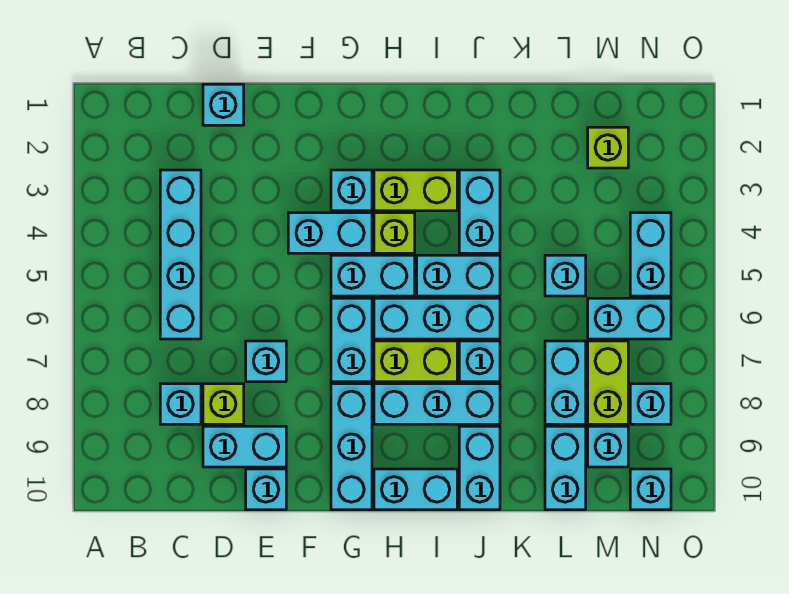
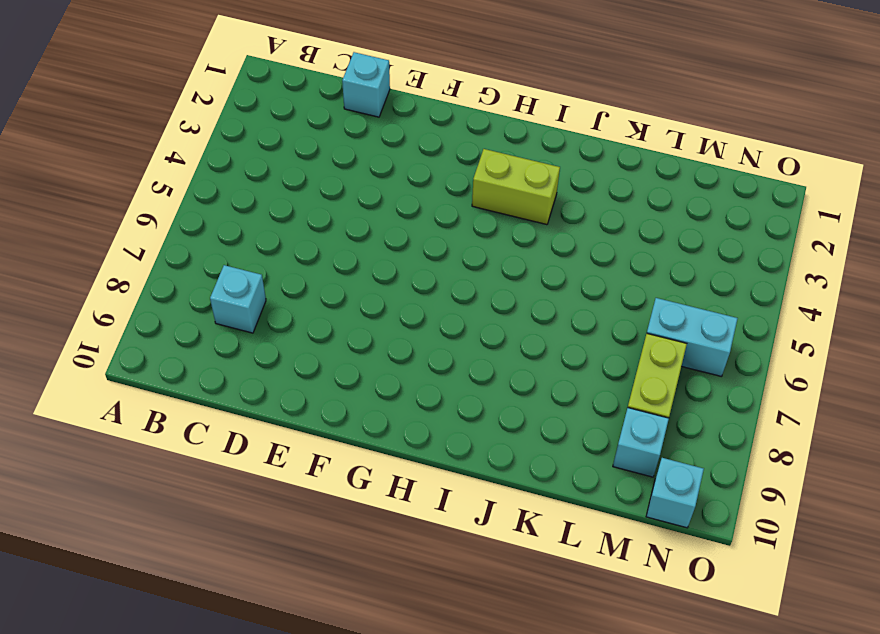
none -> cyan brick C3:C6 level 1
none -> lime brick D8 level 1
none -> cyan brick D9:E9 level 1
none -> cyan brick E7 level 1

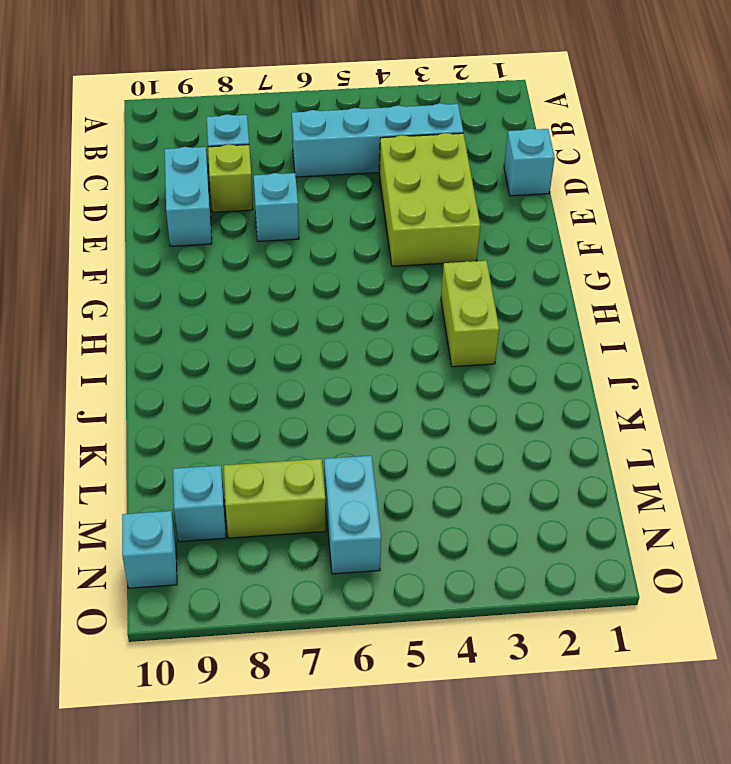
lime brick D3:F4 level 1 -> cyan brick F4:G4 level 1
none -> cyan brick E10 level 1
none -> cyan brick G3 level 1
none -> cyan brick G5:H5 level 1
none -> cyan brick G6:G7 level 1

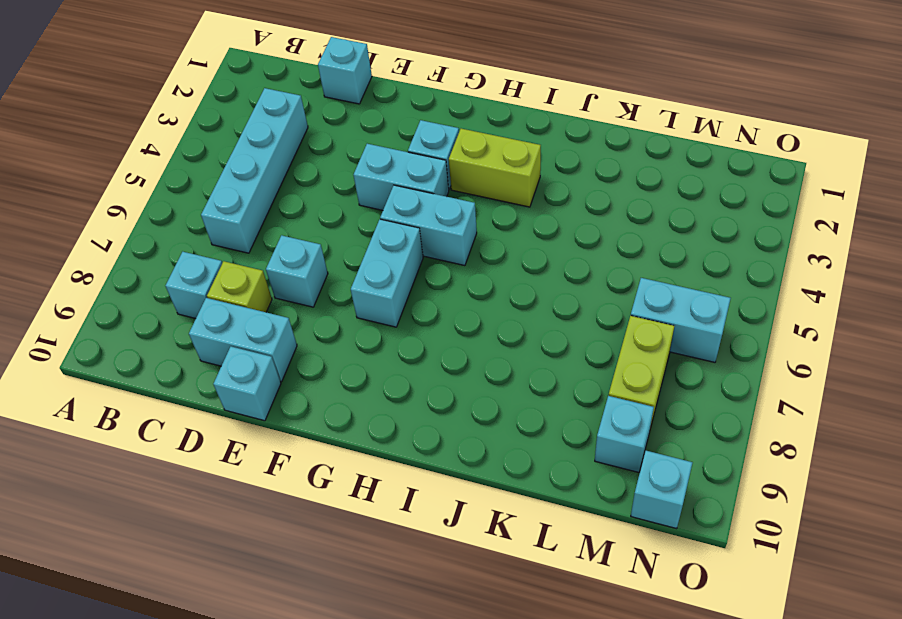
none -> cyan brick G8:G10 level 1
none -> lime brick H4 level 1
none -> cyan brick H6:J6 level 1
none -> lime brick H7:I7 level 1

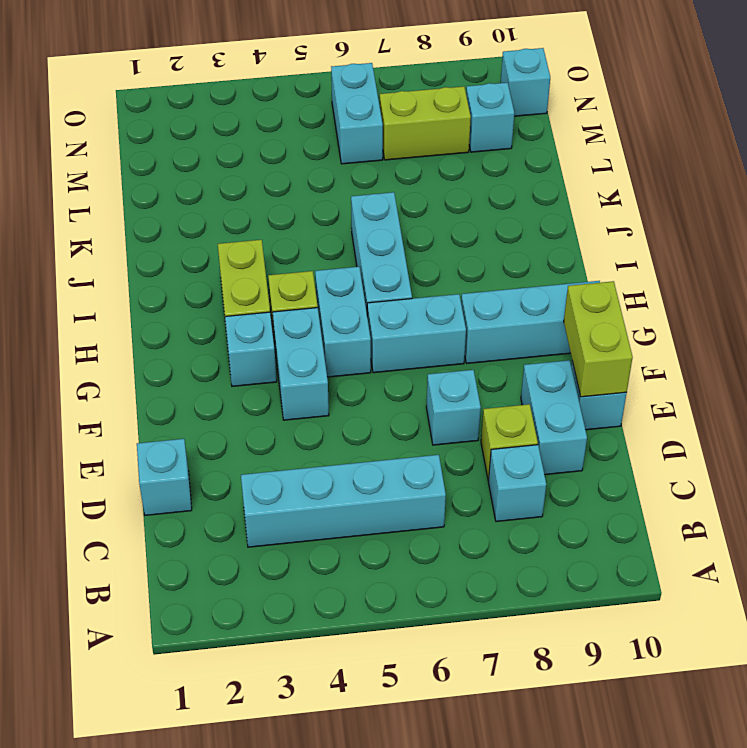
lime brick E10:F10 level 2 -> lime brick H7:I7 level 1
none -> cyan brick H8:J8 level 1
none -> cyan brick H10:I10 level 1
none -> cyan brick I5:J5 level 1
none -> cyan brick J3:J4 level 1

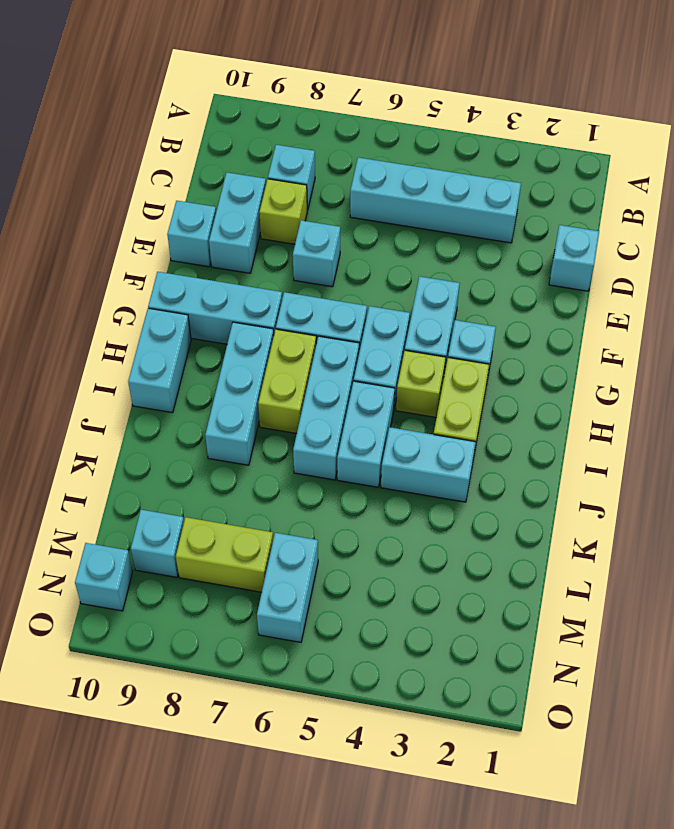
none -> cyan brick J7 level 1
none -> cyan brick J9:J10 level 1
none -> cyan brick L5 level 1
none -> cyan brick L7:L8 level 1

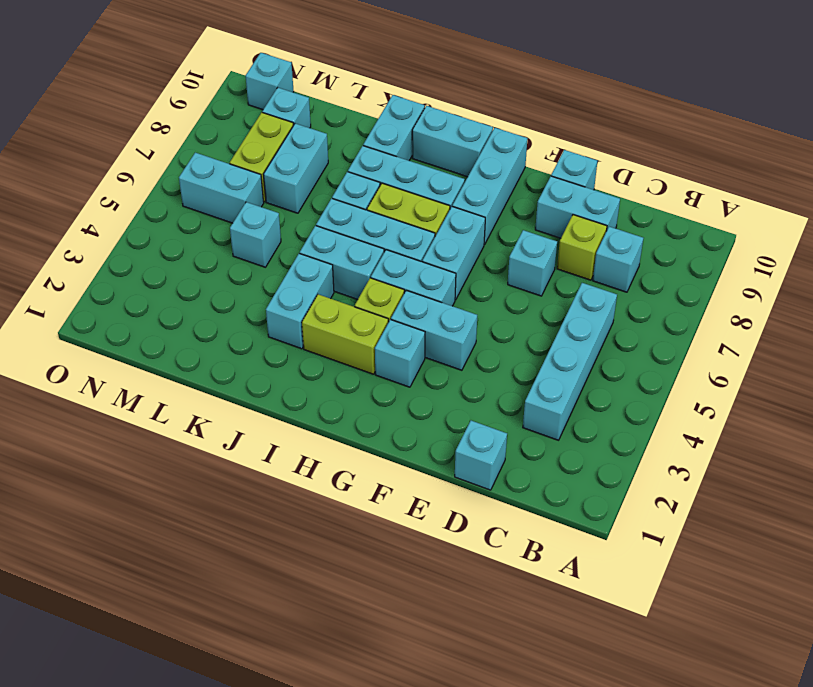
none -> cyan brick L9:L10 level 1
none -> lime brick M2 level 1
none -> cyan brick N4:N5 level 1
none -> cyan brick N8 level 1

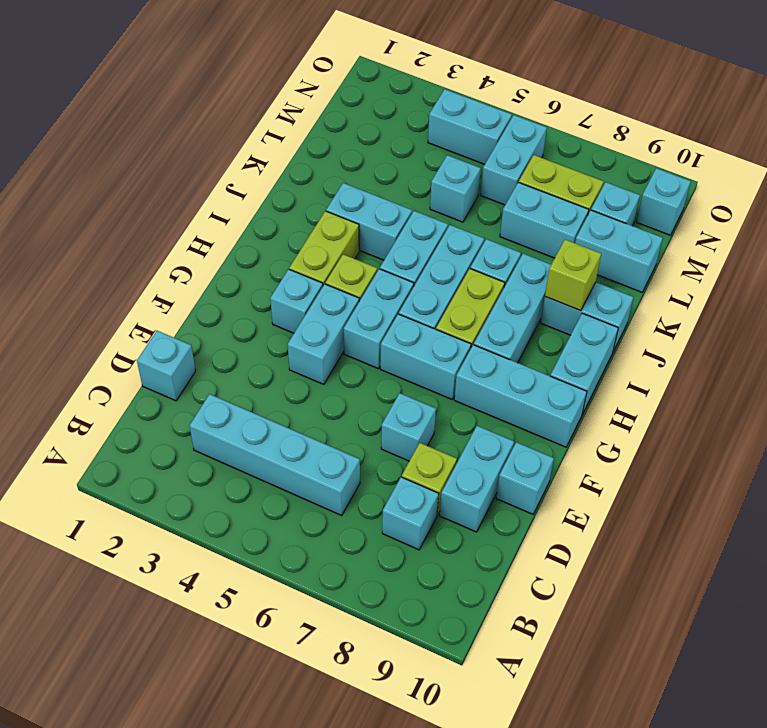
lime brick J9 level 2 -> lime brick M2 level 1
none -> cyan brick N8 level 1

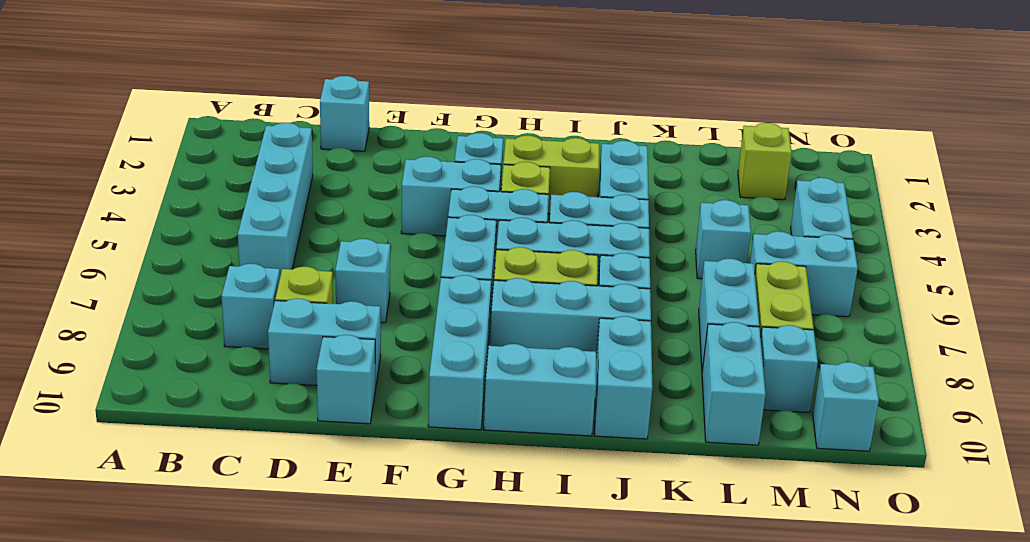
none -> cyan brick N8 level 1

